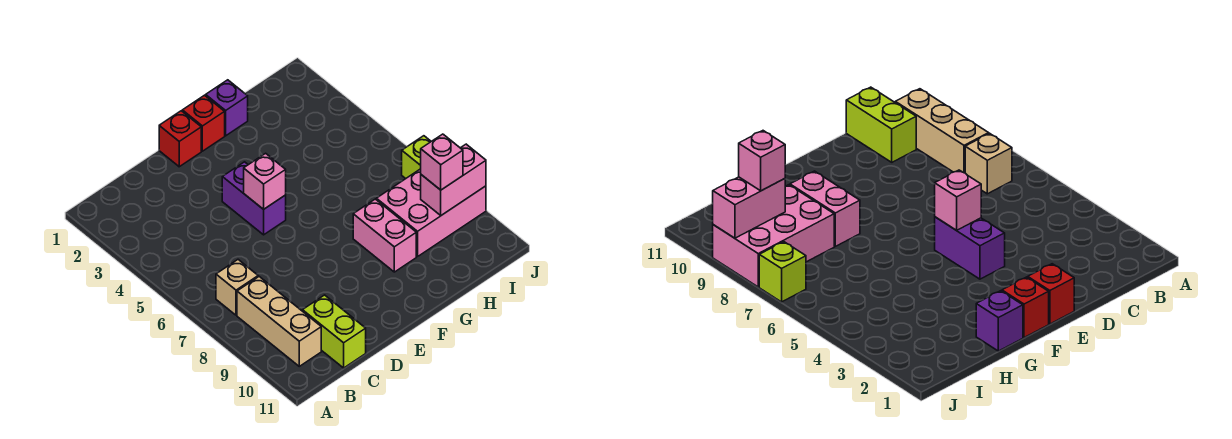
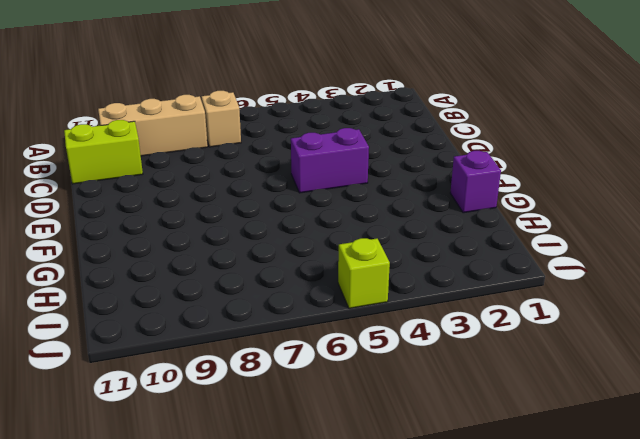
lime brick J5 level 1 -> lime brick J7 level 1
none -> red brick E1 level 1
none -> red brick F1 level 1
none -> pink brick G8:G9 level 1

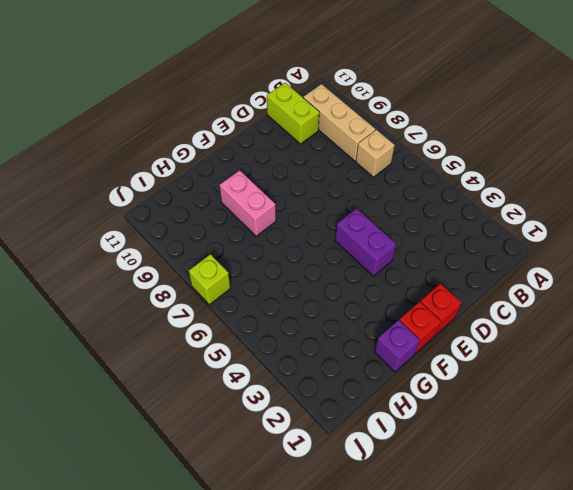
none -> pink brick H8:J9 level 1
none -> pink brick E5 level 2
none -> pink brick I9:J9 level 2

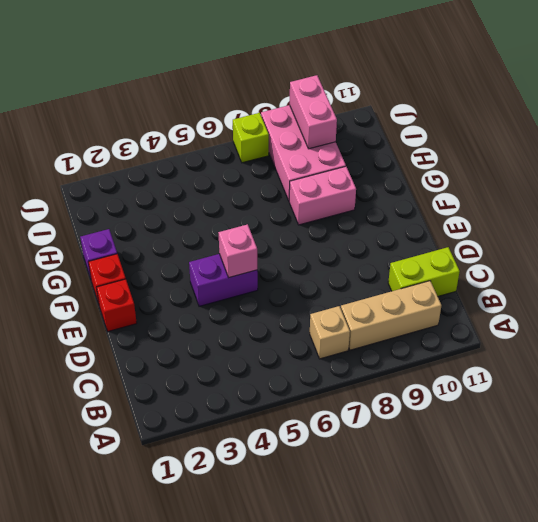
none -> pink brick I9 level 3

